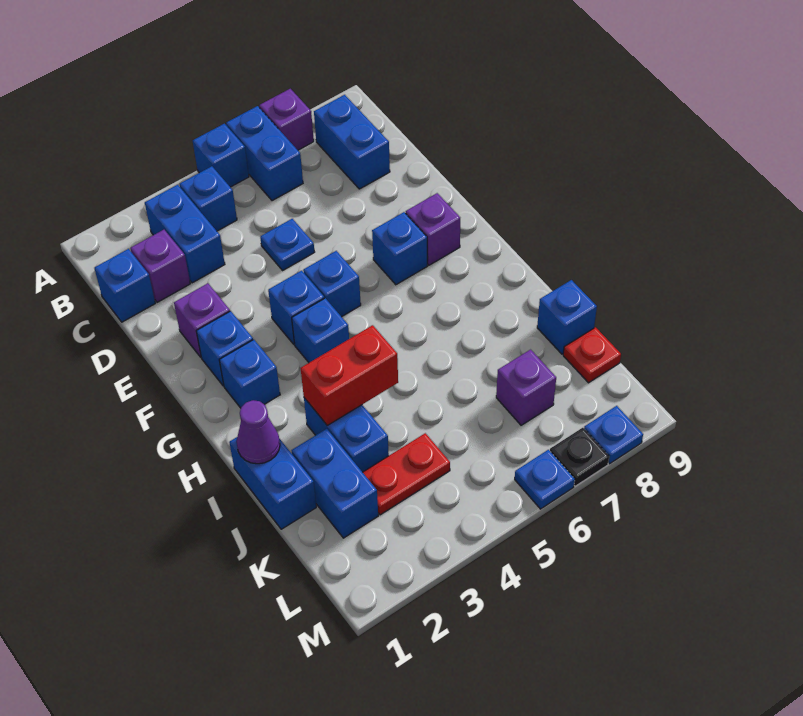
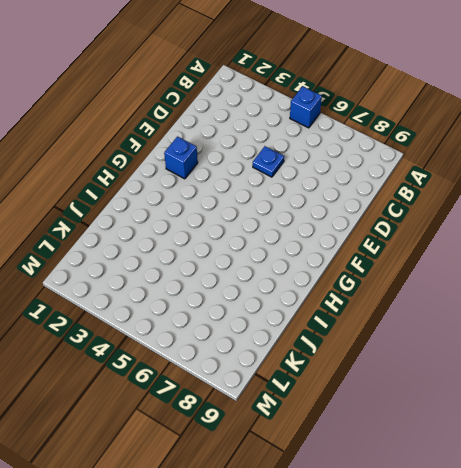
none -> blue brick A6:B6 level 1
none -> purple brick A7 level 1
none -> blue brick B3:C3 level 1

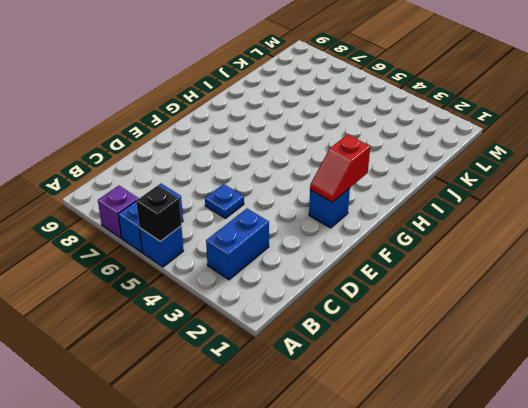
black brick A5 level 2 -> none
red slope F2:G2 level 2 top G -> none
none -> blue brick B4 level 1
none -> blue brick B8:C8 level 1
none -> blue brick C1 level 1

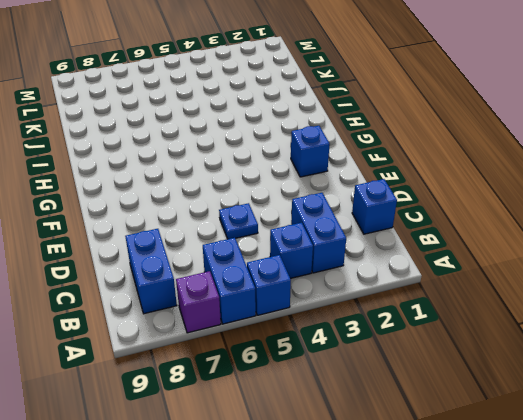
none -> purple brick C2 level 1
none -> purple brick E2 level 1
none -> blue brick F4 level 1

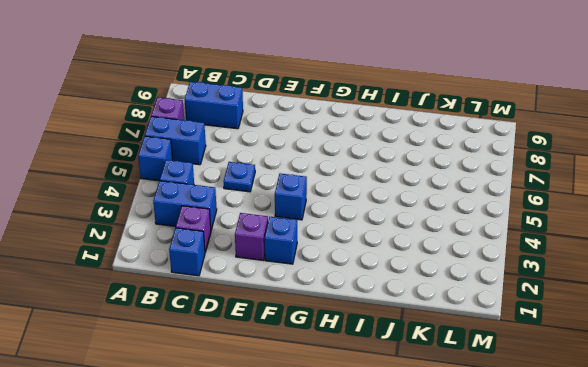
none -> blue brick F5 level 1
none -> blue brick F7 level 1
none -> purple brick F8 level 1

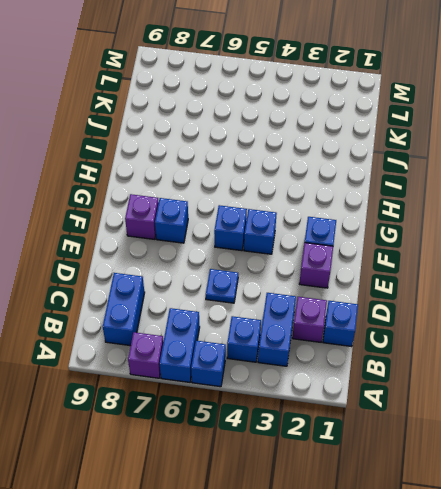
none -> blue brick G2 level 1
none -> blue brick G4 level 1
none -> blue brick I1:J1 level 1

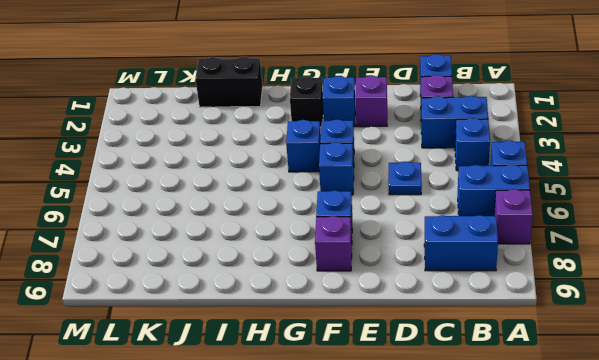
black brick G2 level 1 -> blue brick G2 level 1
black brick I1:J1 level 1 -> blue brick I1:J1 level 1
none -> blue brick I3:J3 level 1
none -> blue brick J2:K2 level 1
none -> blue brick J9 level 1

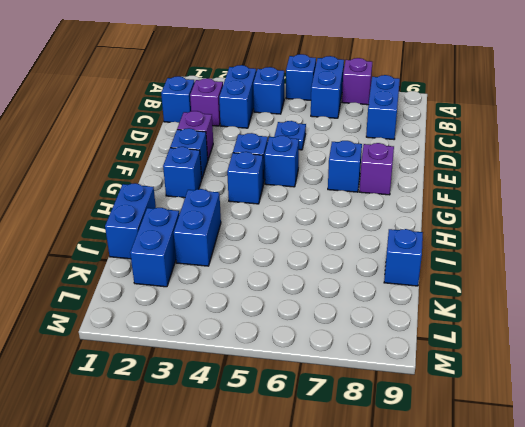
none -> red plate K3:K4 level 1
none -> purple brick K7 level 1
none -> red plate K9 level 1

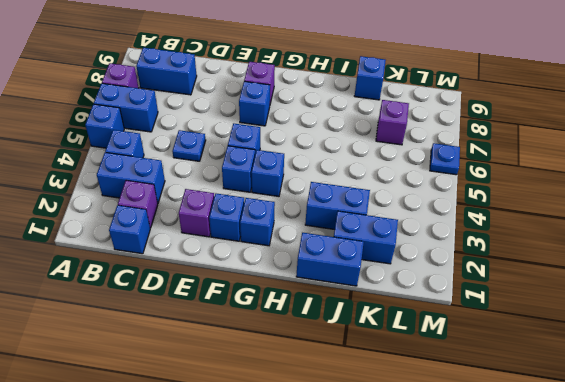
none -> red plate K3:K4 level 1
none -> red plate K9 level 1
none -> black plate M7 level 1

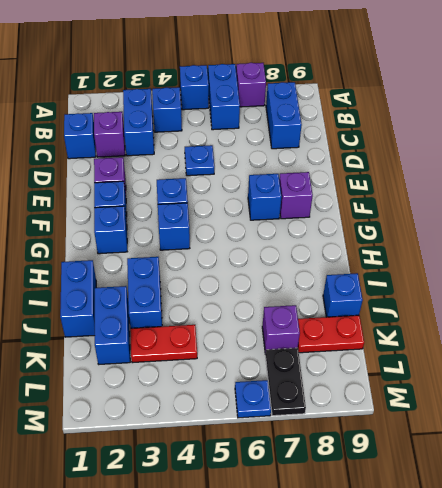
red plate K8:K9 level 1 -> red plate K9 level 1
black plate L7:M7 level 1 -> black plate M7 level 1
none -> blue brick F5 level 1
none -> blue plate M8 level 1
none -> purple cone I1 level 2

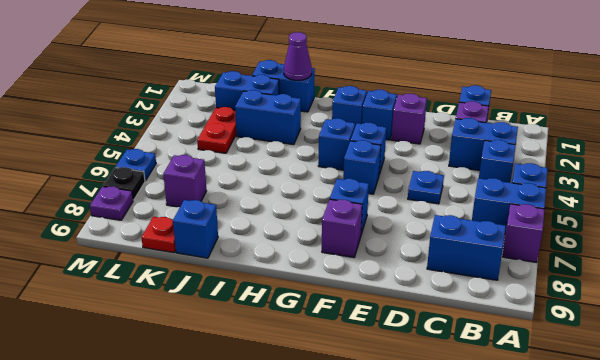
purple plate M8 level 1 -> blue plate M8 level 1
none -> red brick I3:I4 level 2

